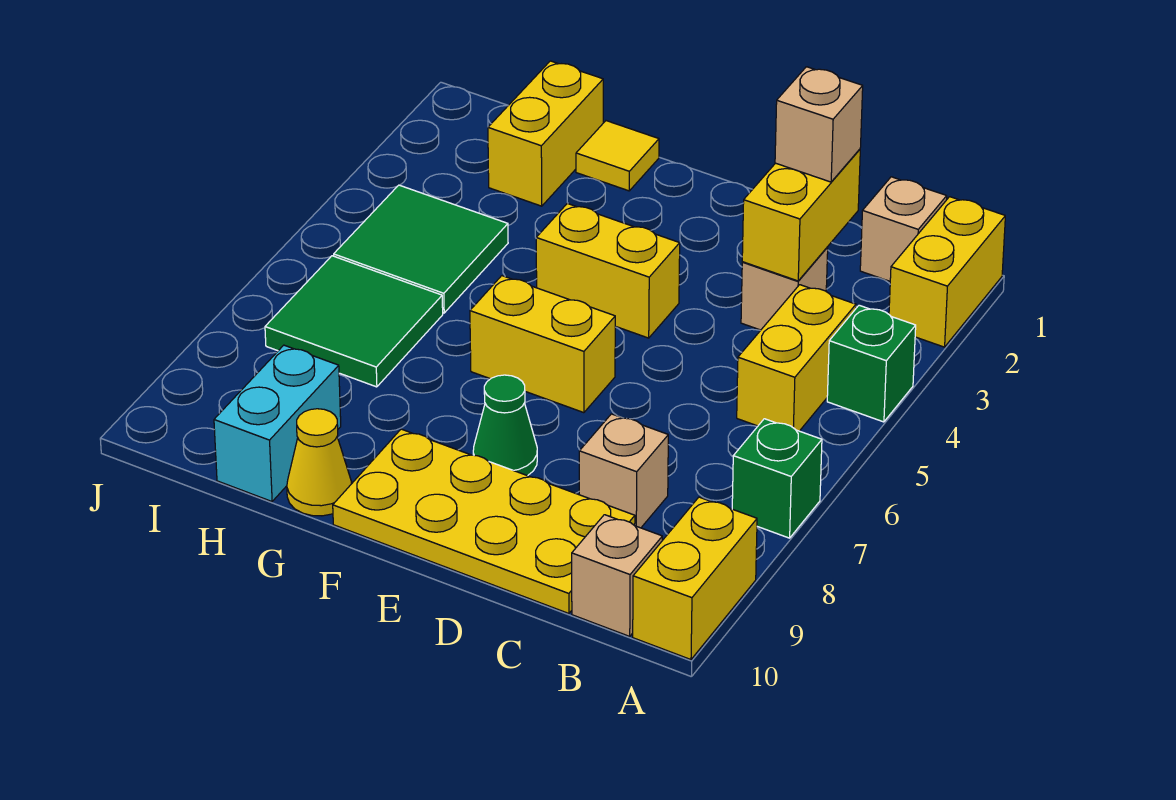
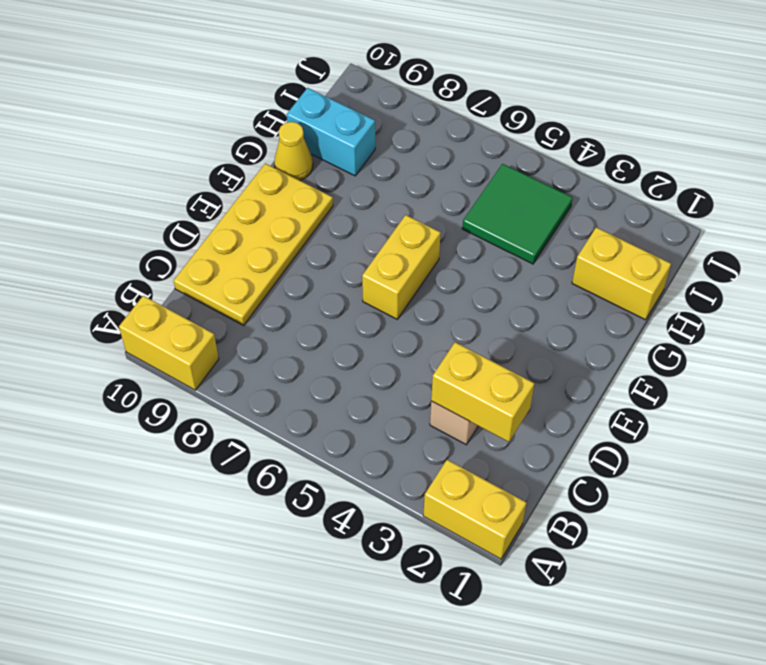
none -> green brick A4 level 1
none -> green brick A7 level 1
none -> tan brick B1 level 1

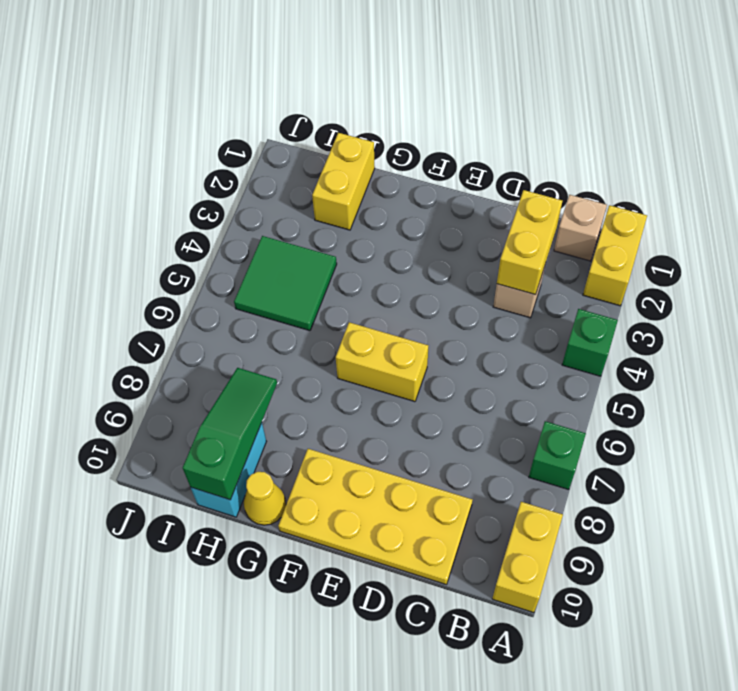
green slope H8:H10 level 2 top 10 -> none
none -> yellow brick B4:B5 level 1
none -> tan brick B10 level 1
none -> tan brick C8 level 1

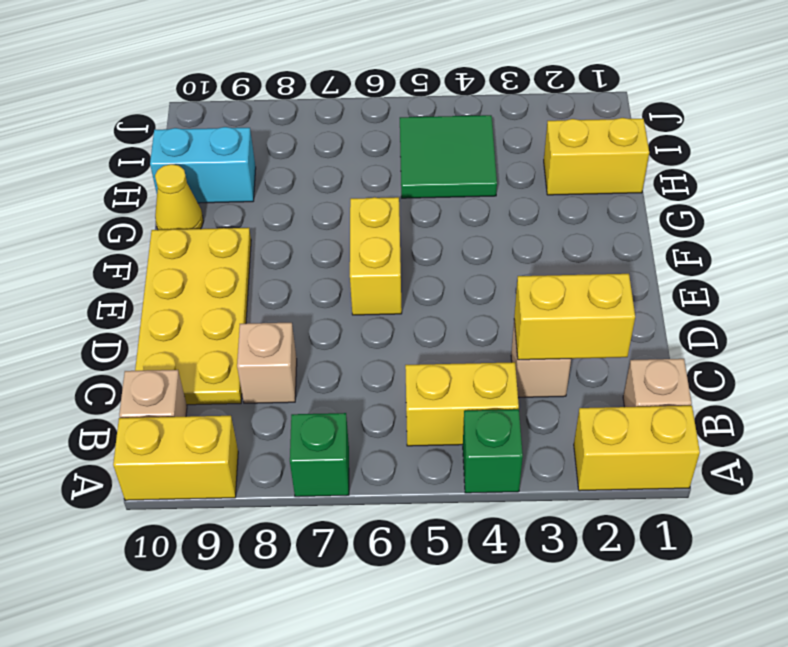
none -> yellow brick E4:F4 level 1
none -> green cone E8 level 1
none -> yellow tile G1 level 1

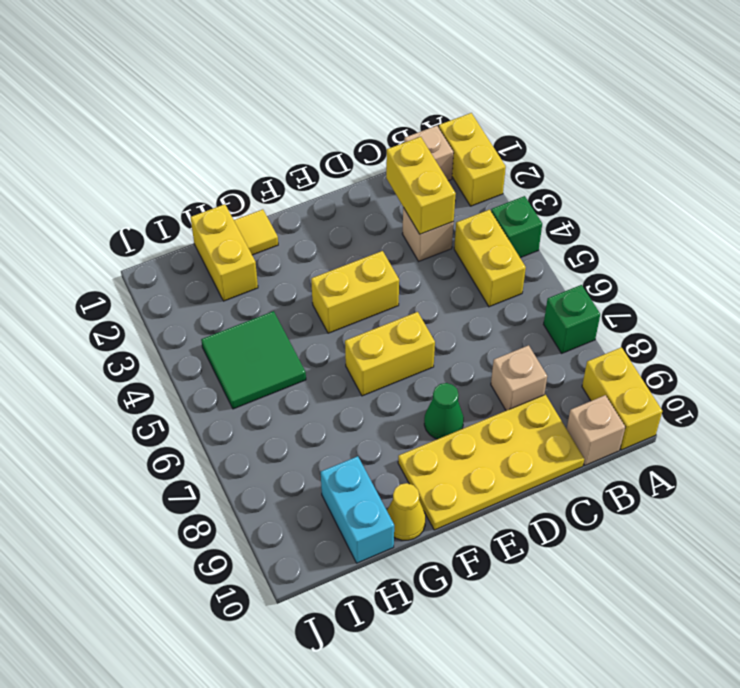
none -> green tile H6:I7 level 1
none -> tan brick C2 level 3

